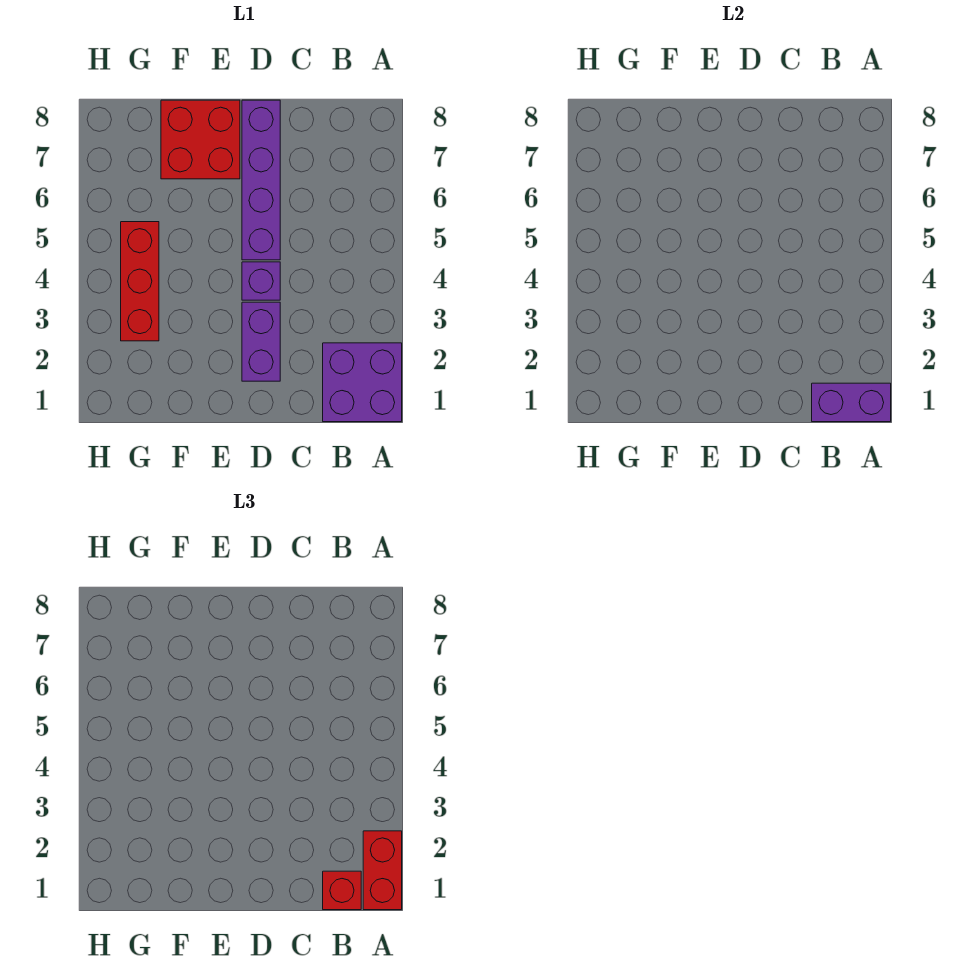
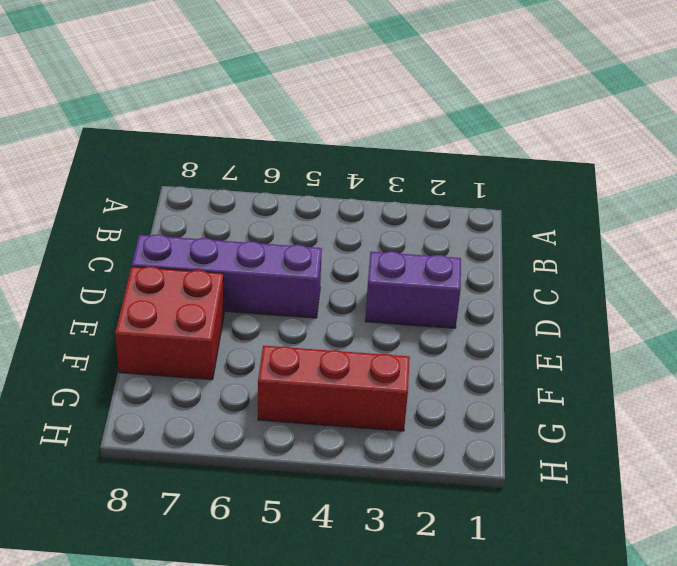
none -> purple brick A1:B2 level 1
none -> purple brick D4 level 1

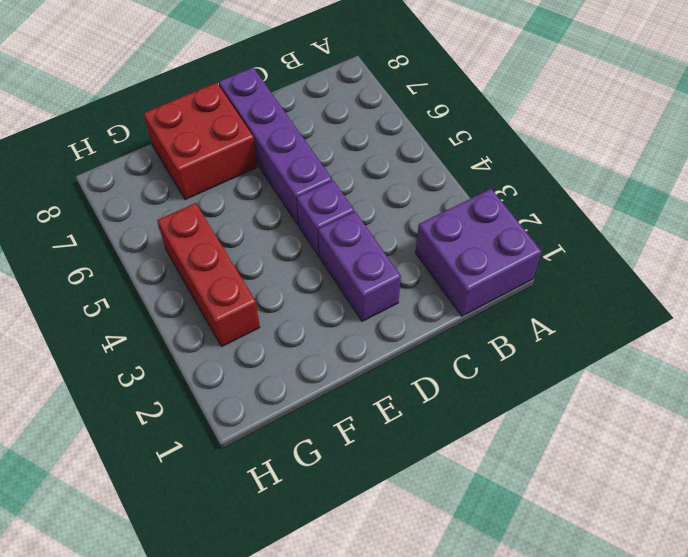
none -> purple brick A1:B1 level 2
none -> red brick A1:A2 level 3

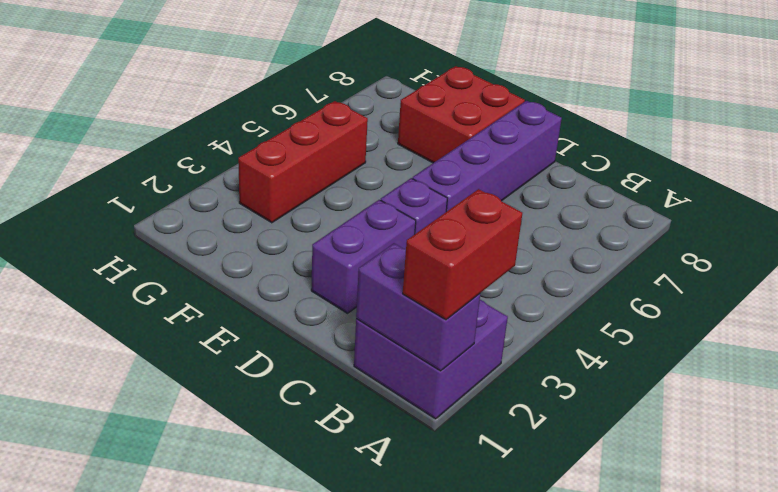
none -> red brick B1 level 3

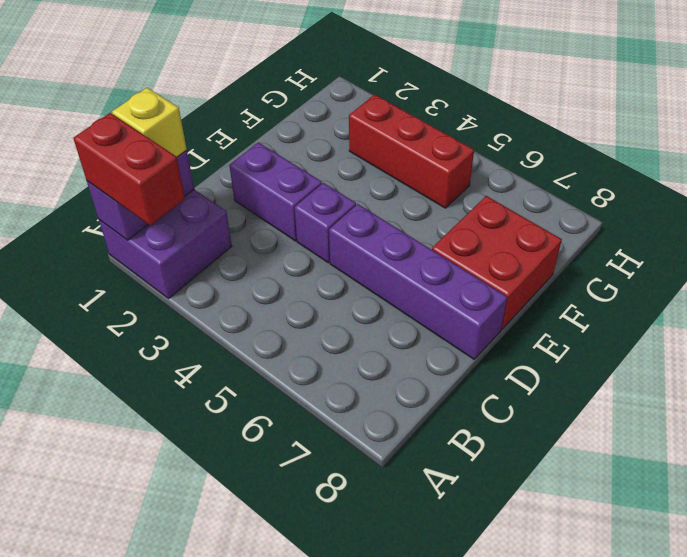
yellow brick B1 level 3 -> red brick B1 level 3

